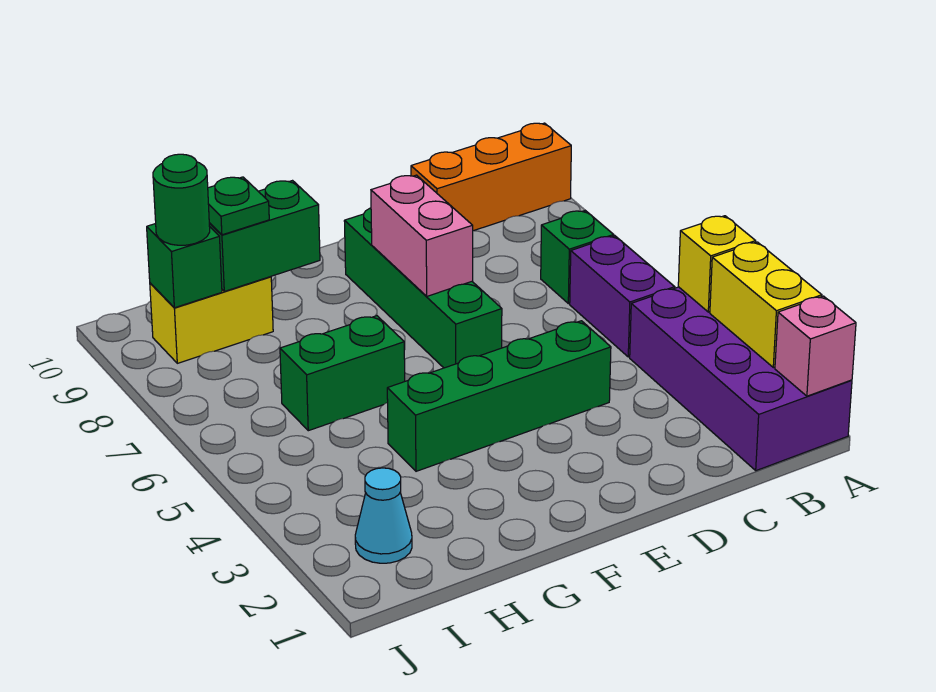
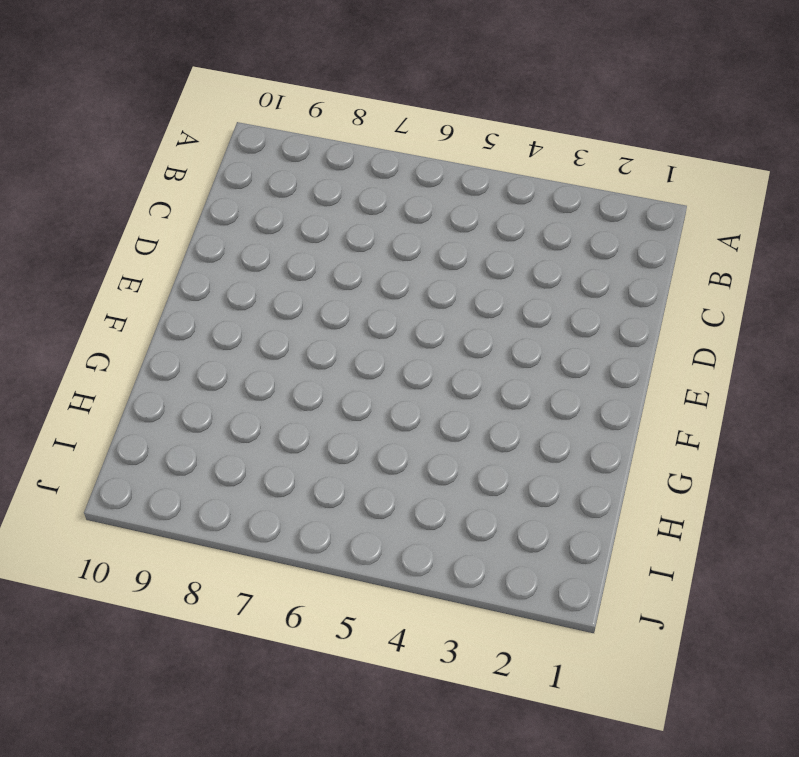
none -> purple brick A1:B4 level 1
none -> orange brick A10:C10 level 1
none -> purple brick B5:B6 level 1

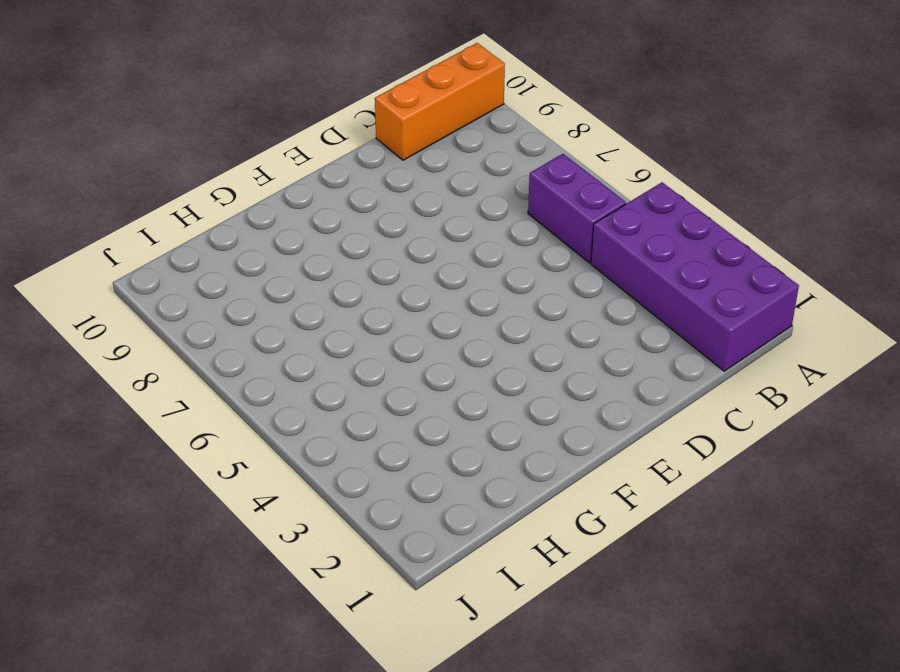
none -> green brick B7 level 1
none -> green brick D4:G4 level 1
none -> green brick E6:E9 level 1

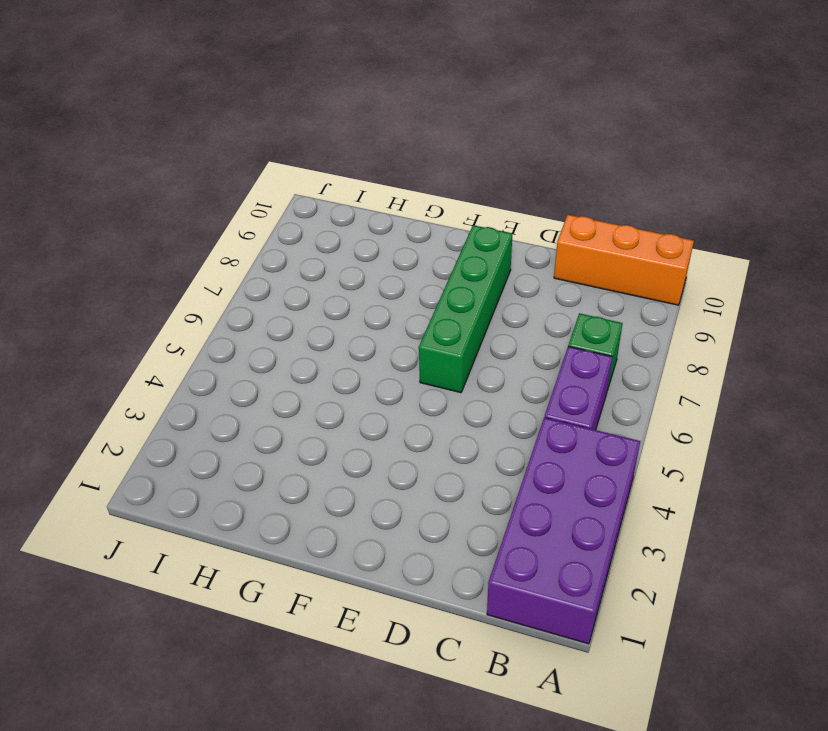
none -> green brick D4:G4 level 1
none -> green brick G6:H6 level 1
none -> yellow brick H9:I9 level 1

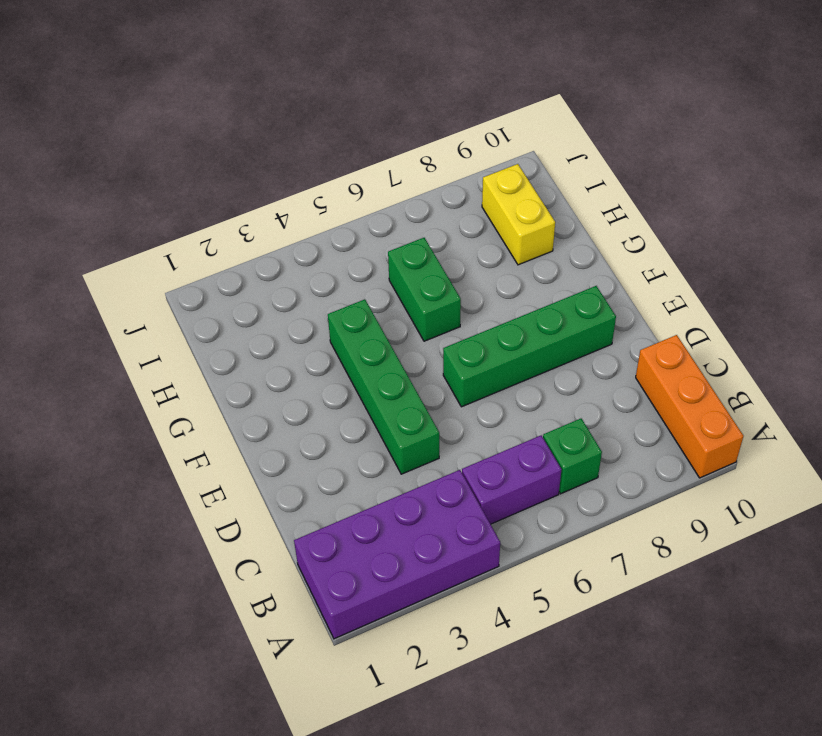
none -> cyan cone I2 level 1
none -> pink brick A1 level 2
none -> yellow brick A2:A3 level 2

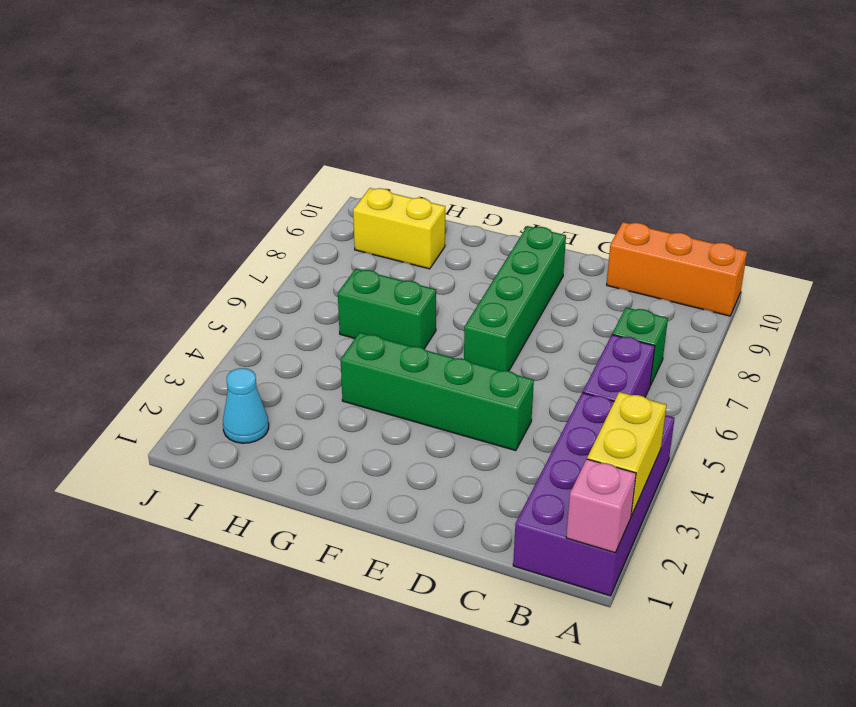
none -> yellow brick A4 level 2
none -> pink brick E7:E8 level 2
none -> green brick G9:H9 level 2

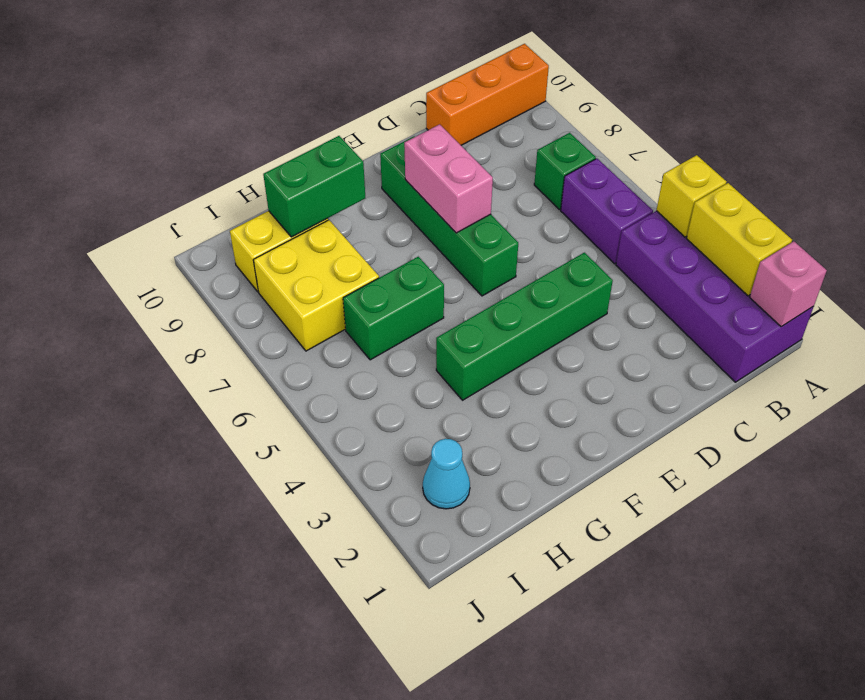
yellow brick H7:I8 level 1 -> none
none -> green brick I9 level 2
none -> green plate H9 level 3
none -> green round brick I9 level 3

